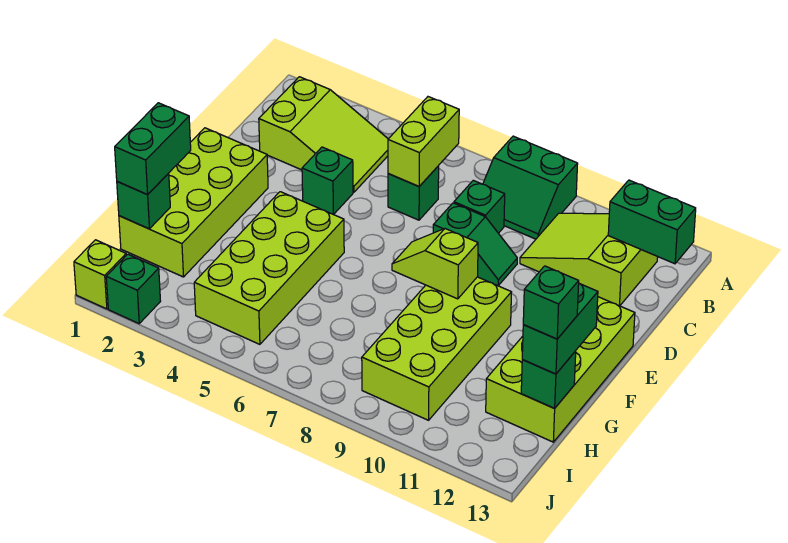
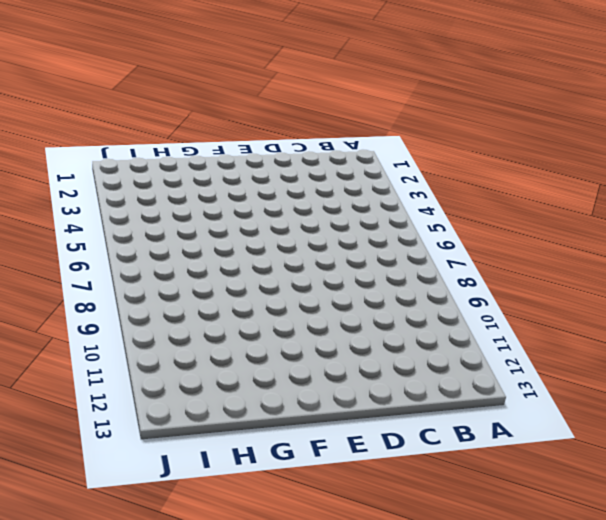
none -> green slope A8:B9 level 1 top A
none -> lime slope B2:C4 level 1 top 2
none -> lime slope B10:C12 level 1 top 12

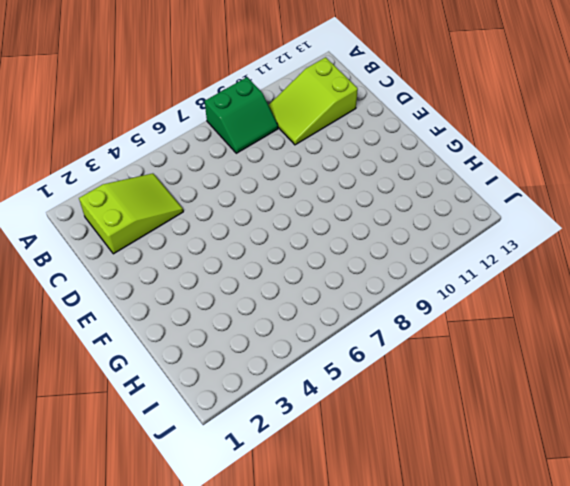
none -> green brick C6 level 1
none -> green brick C8 level 1
none -> green brick D4 level 1

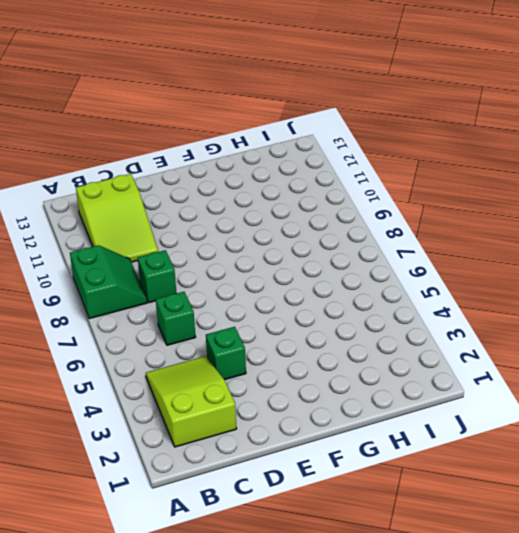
none -> green slope D8:D9 level 1 top 8
none -> lime brick E1:H2 level 1
none -> lime brick E12:H13 level 1

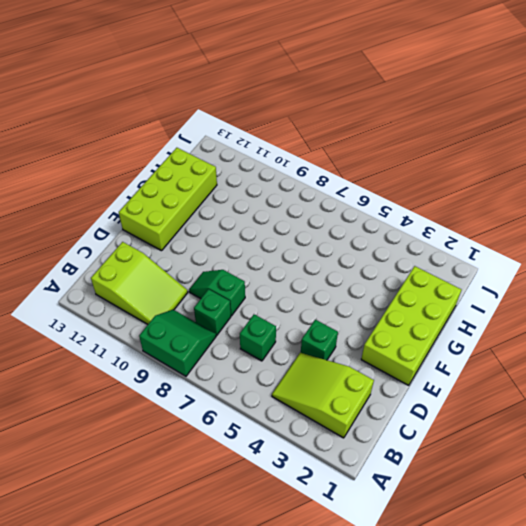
none -> lime brick F4:I5 level 1
none -> lime brick F9:I10 level 1
none -> lime brick J1 level 1

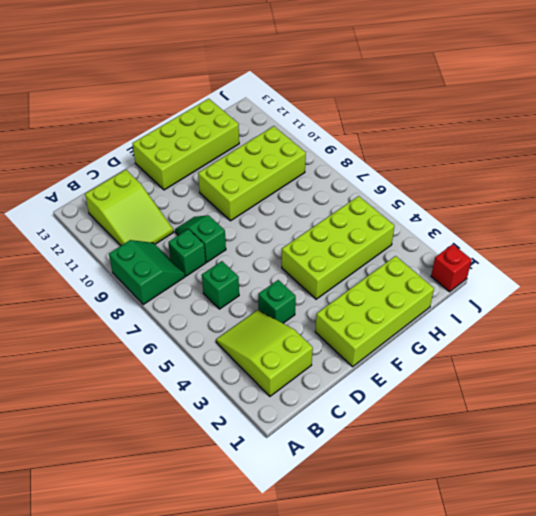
red brick J1 level 1 -> lime brick J1 level 1
none -> green brick J2 level 1
none -> lime brick B6:C6 level 2
none -> green brick B12:B13 level 2

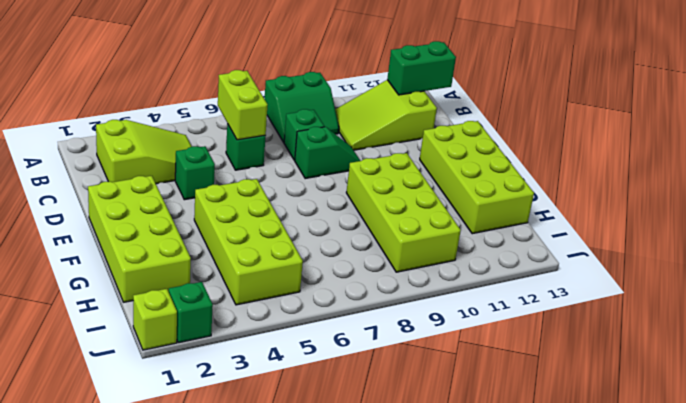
none -> lime slope F8:F9 level 2 top 9
none -> green brick H1 level 2
none -> green brick H13 level 2

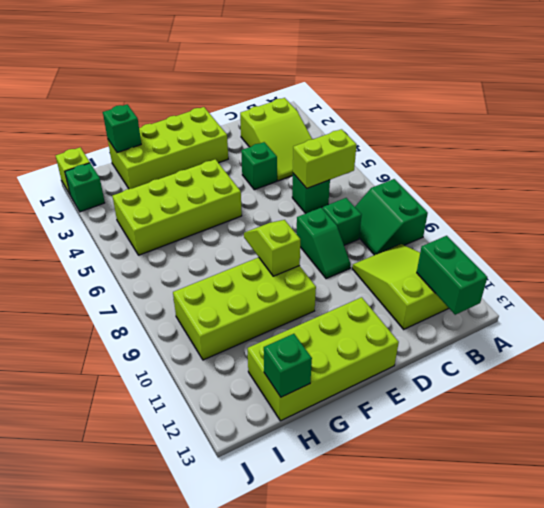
none -> green brick G1:H1 level 3
none -> green brick G13:H13 level 3
none -> green brick H13 level 4

